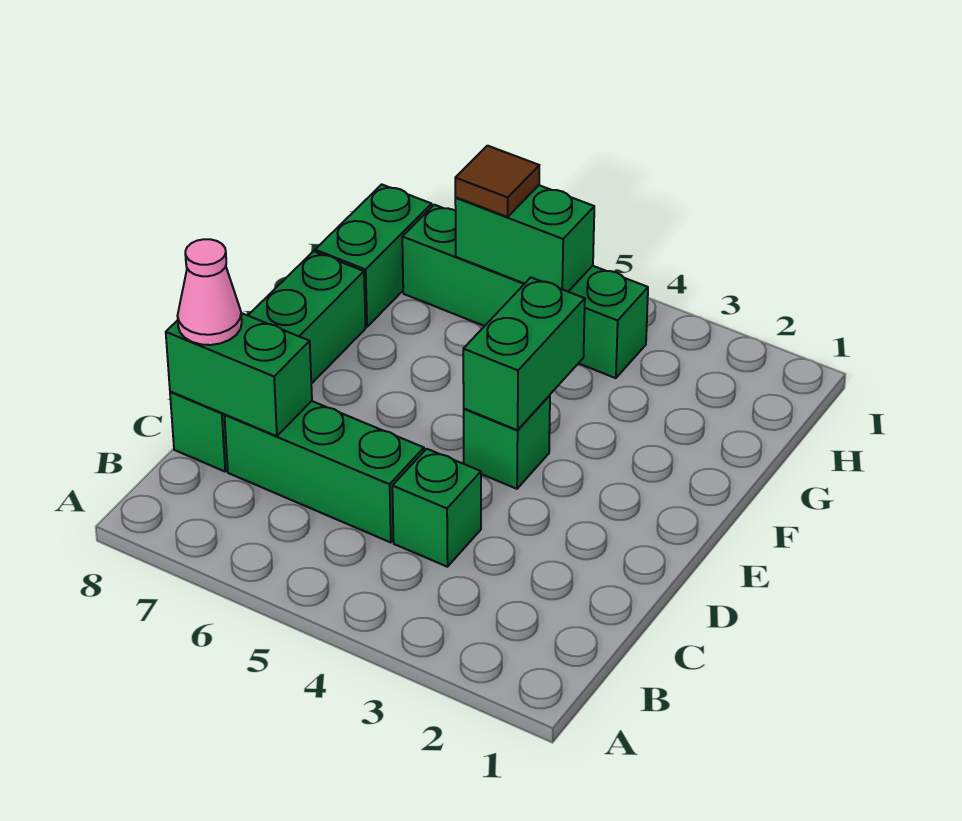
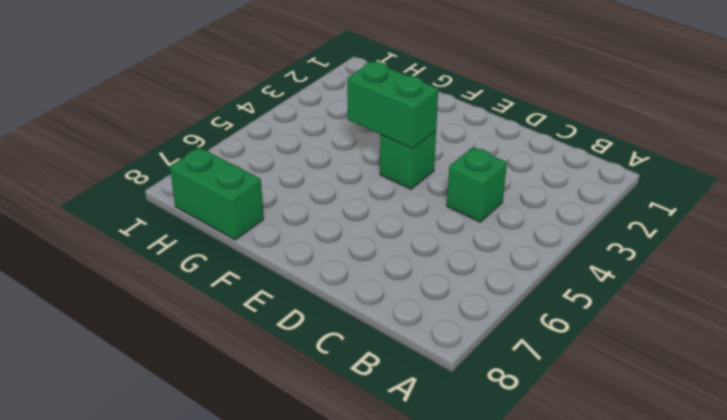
none -> green brick C5:C7 level 1
none -> green brick C8:F8 level 1

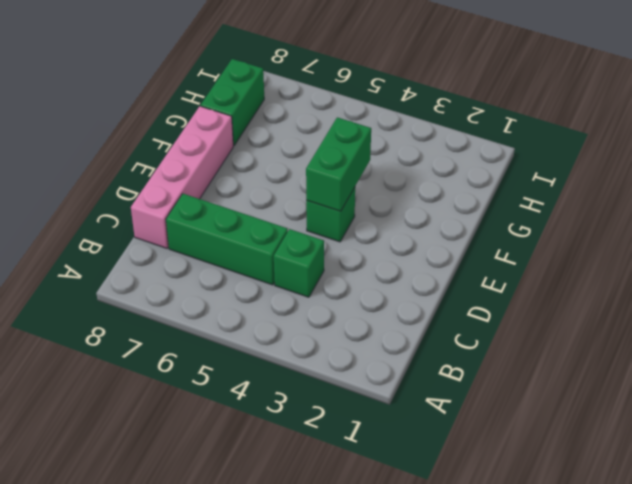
pink brick C8:F8 level 1 -> green brick C8:F8 level 1
none -> green brick H4:H7 level 1
none -> green brick C7:C8 level 2

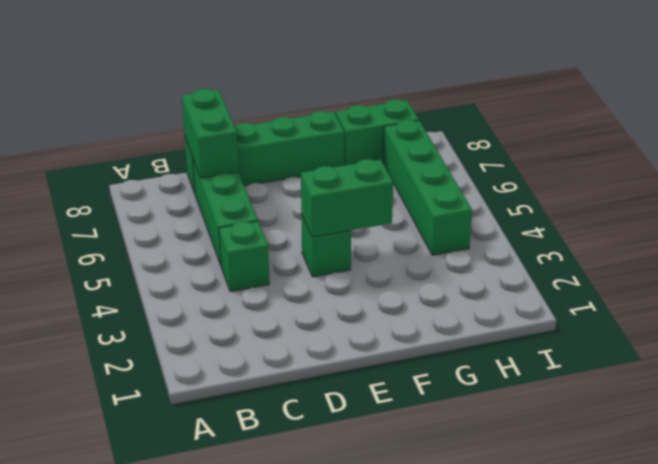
none -> green brick H5:H6 level 2
none -> pink cone C8 level 3

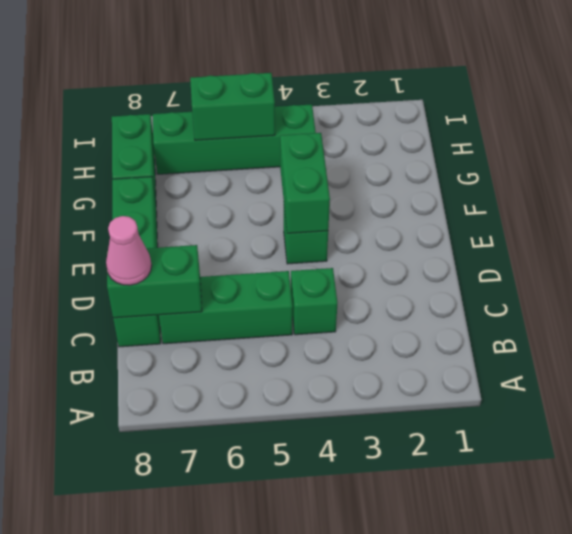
none -> brown tile H6 level 3

